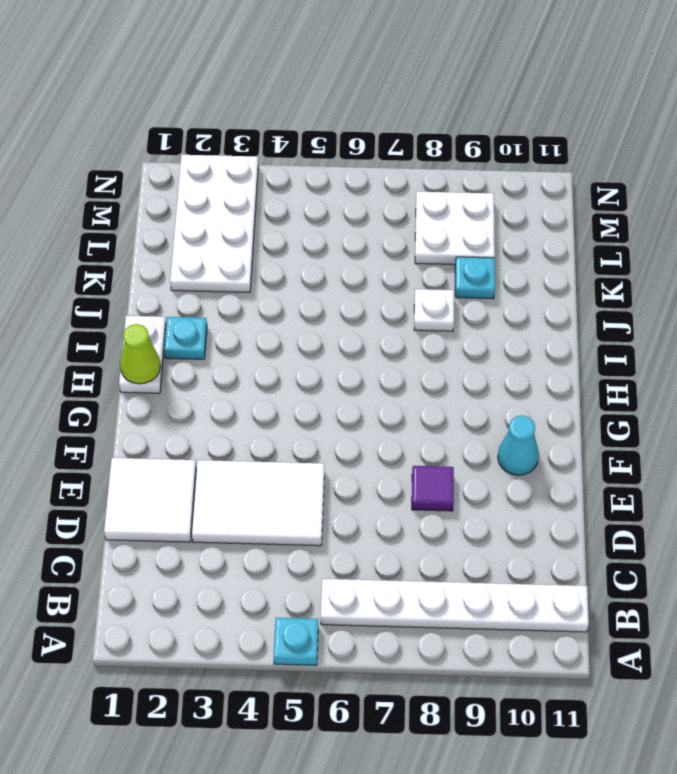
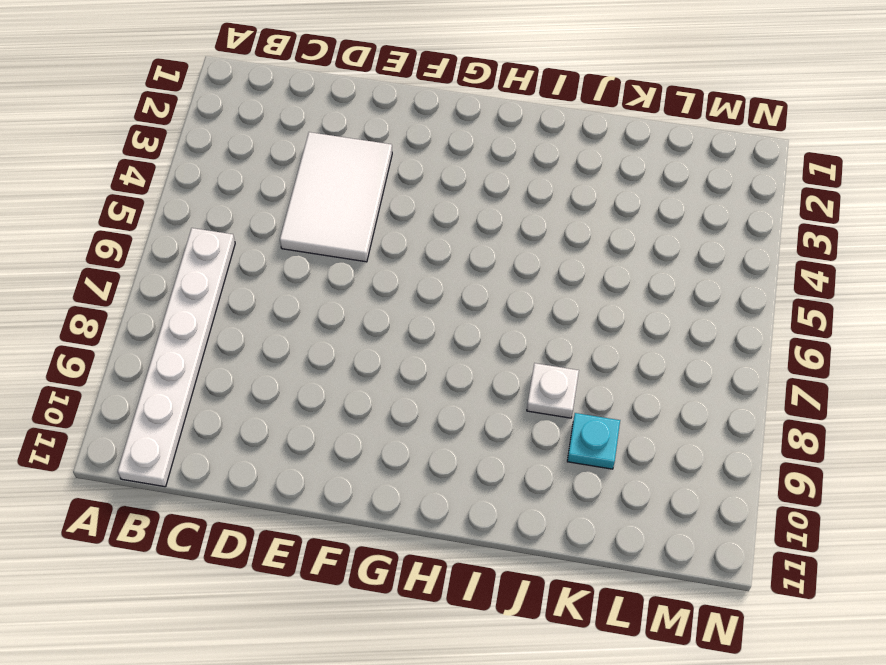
none -> cyan plate A5 level 1
none -> white tile D1:E2 level 1
none -> purple tile E8 level 1

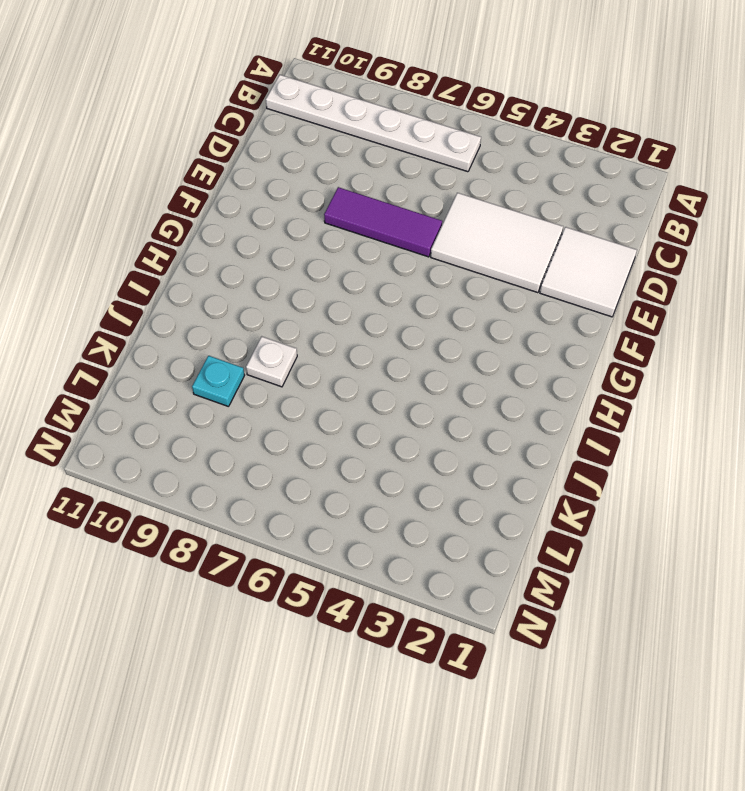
purple tile E6:E8 level 1 -> purple tile E8 level 1
none -> cyan plate A5 level 1
none -> cyan cone F10 level 1
none -> white plate H1:I1 level 1

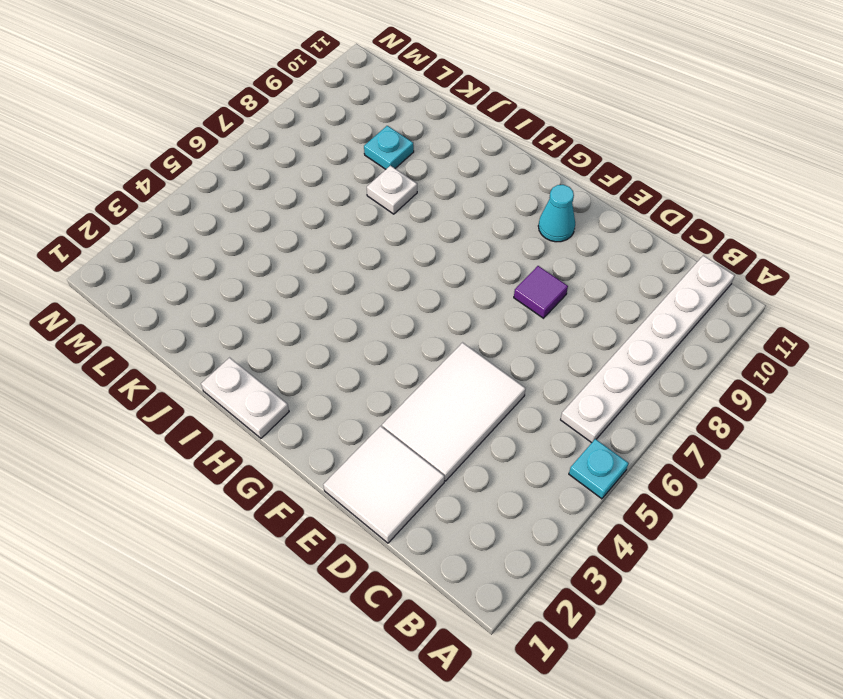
none -> cyan plate I2 level 1
none -> white plate K2:N3 level 1
none -> white plate L8:M9 level 1

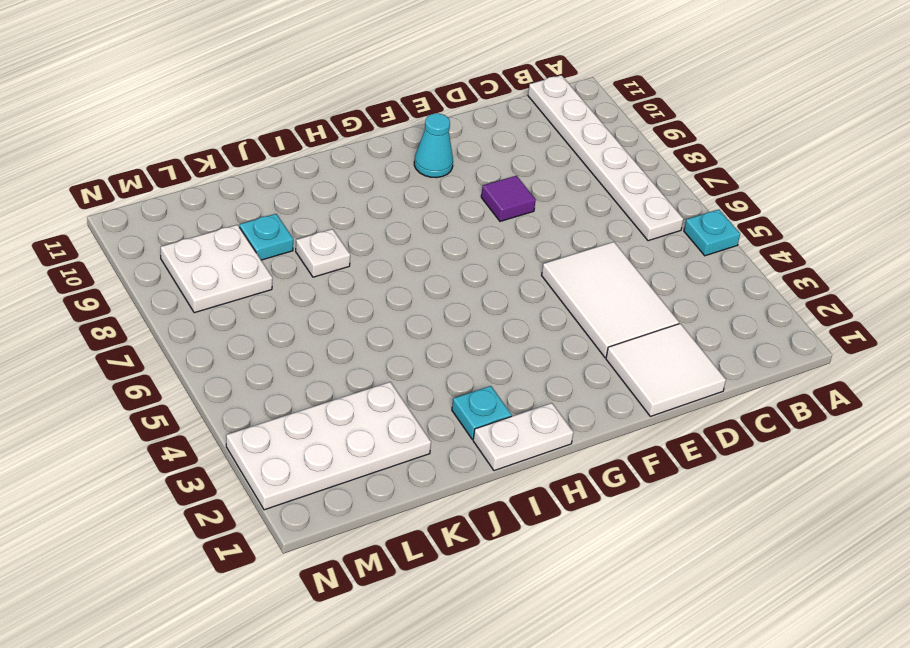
none -> lime cone H1 level 2

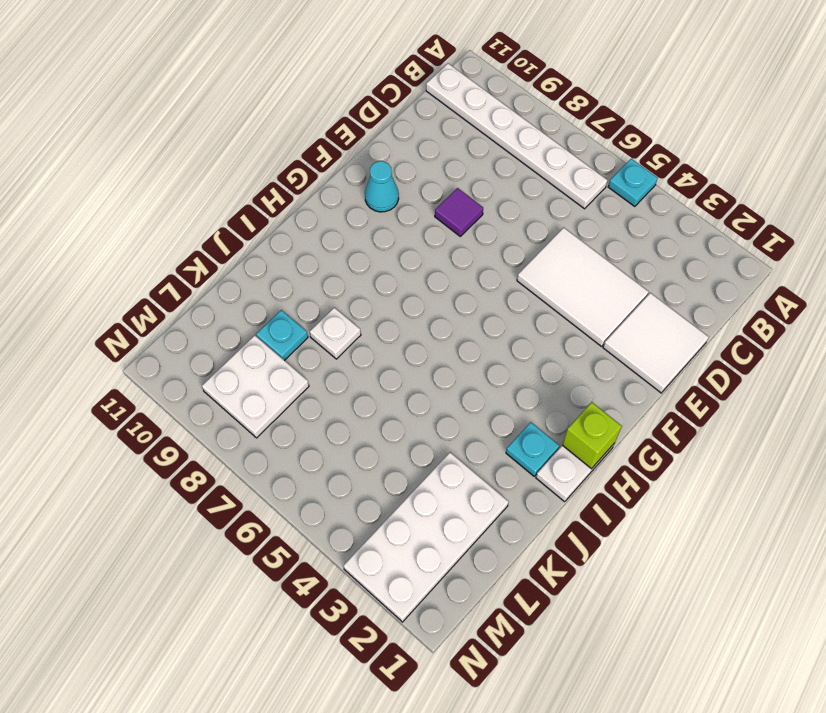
lime brick H1 level 2 -> lime cone H1 level 2

